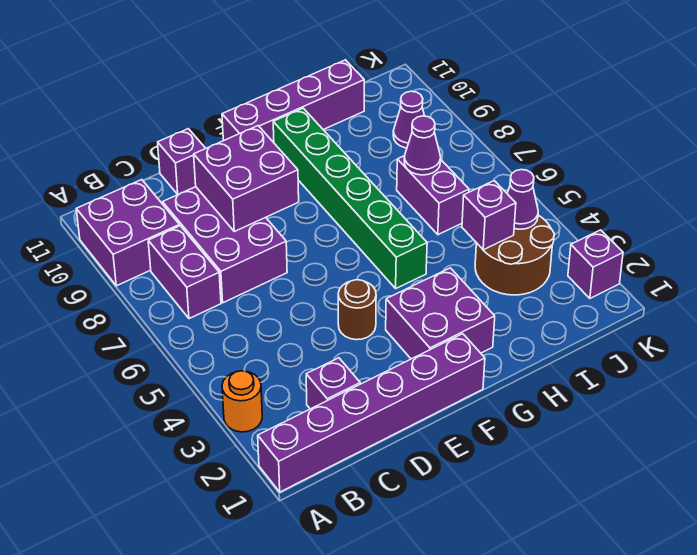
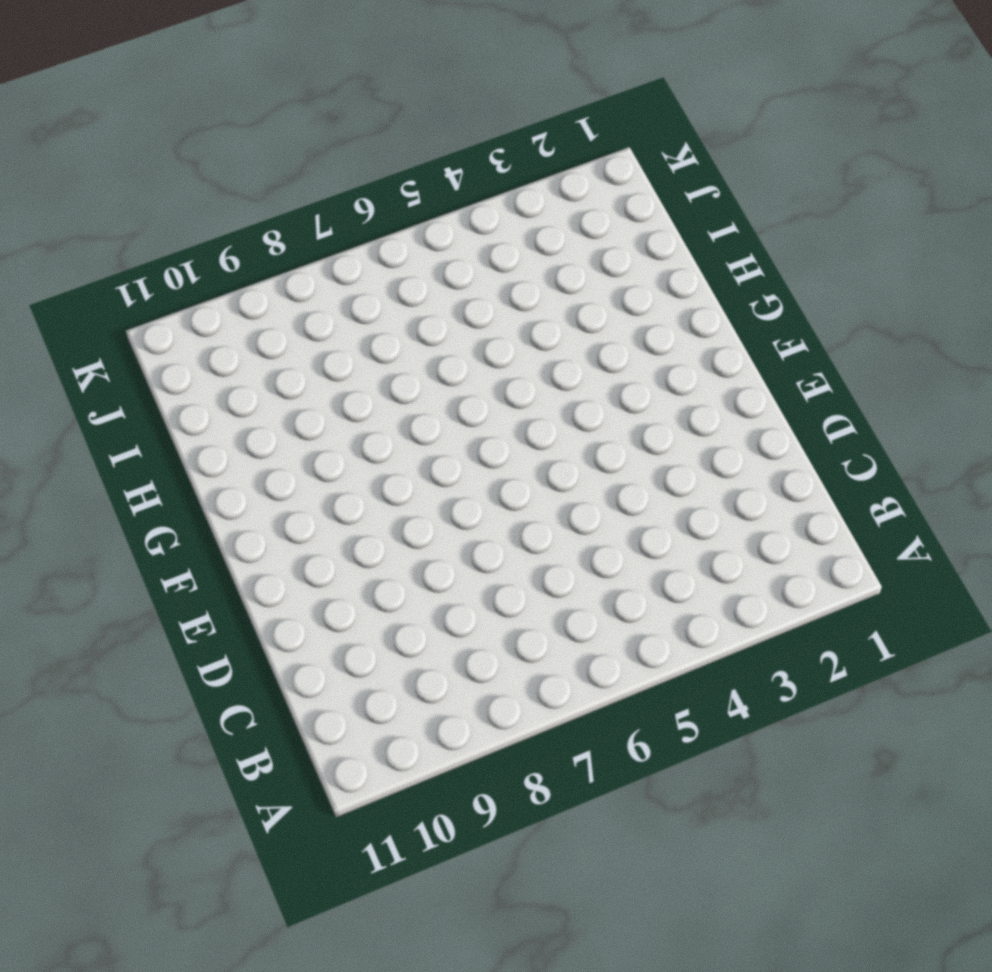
none -> purple brick A1:F1 level 1
none -> orange round brick A3 level 1
none -> purple brick A9:B10 level 1

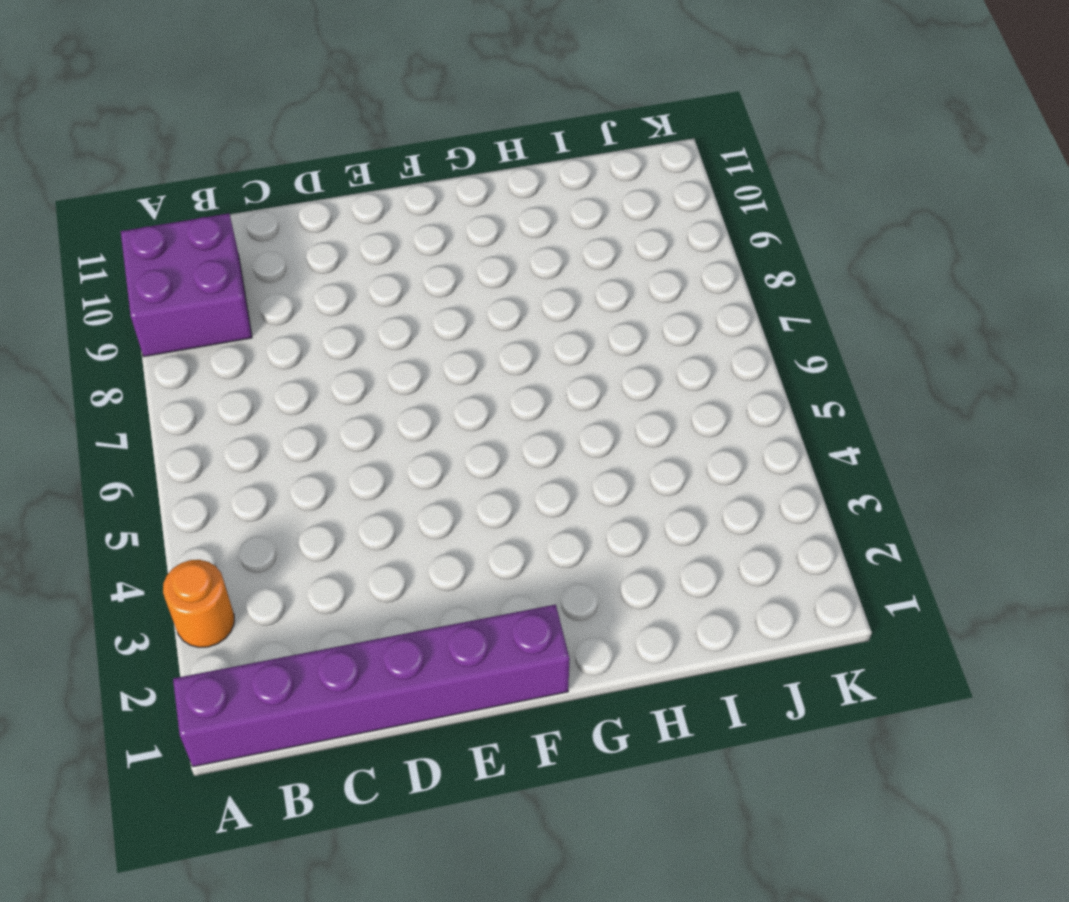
none -> purple brick B7:B8 level 1
none -> purple brick C2 level 1
none -> purple brick C7:D9 level 1

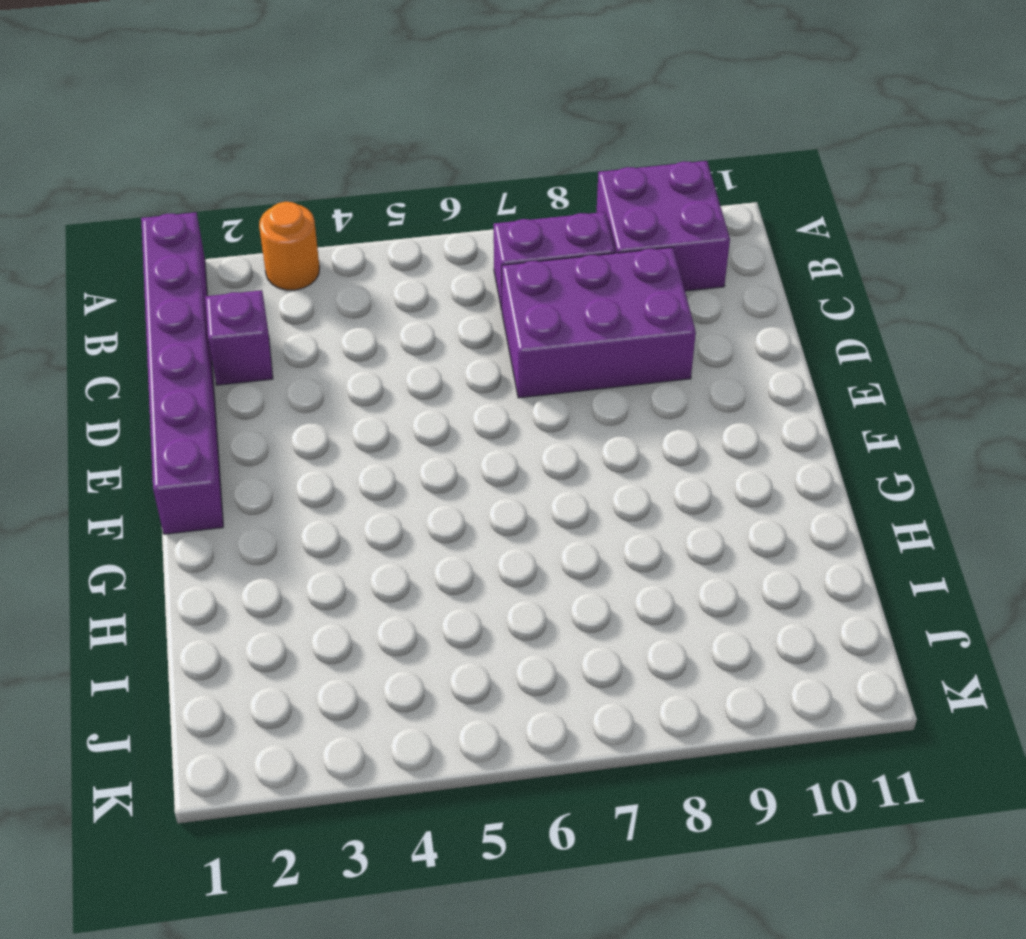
none -> purple brick D11 level 1
none -> brown round brick E4 level 1
none -> purple brick F2:G3 level 1

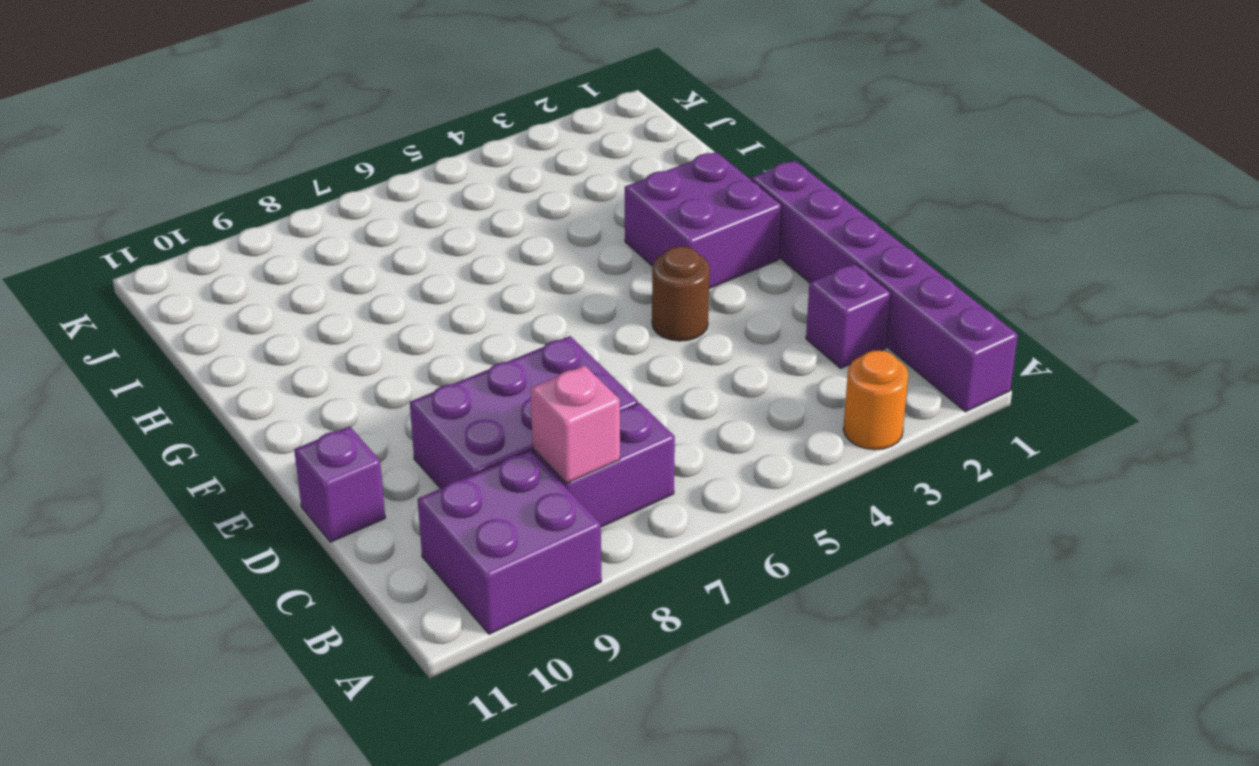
pink brick B8 level 2 -> none
none -> purple brick F11:I11 level 1
none -> green brick G5:G10 level 1
none -> brown round brick I3:J4 level 1

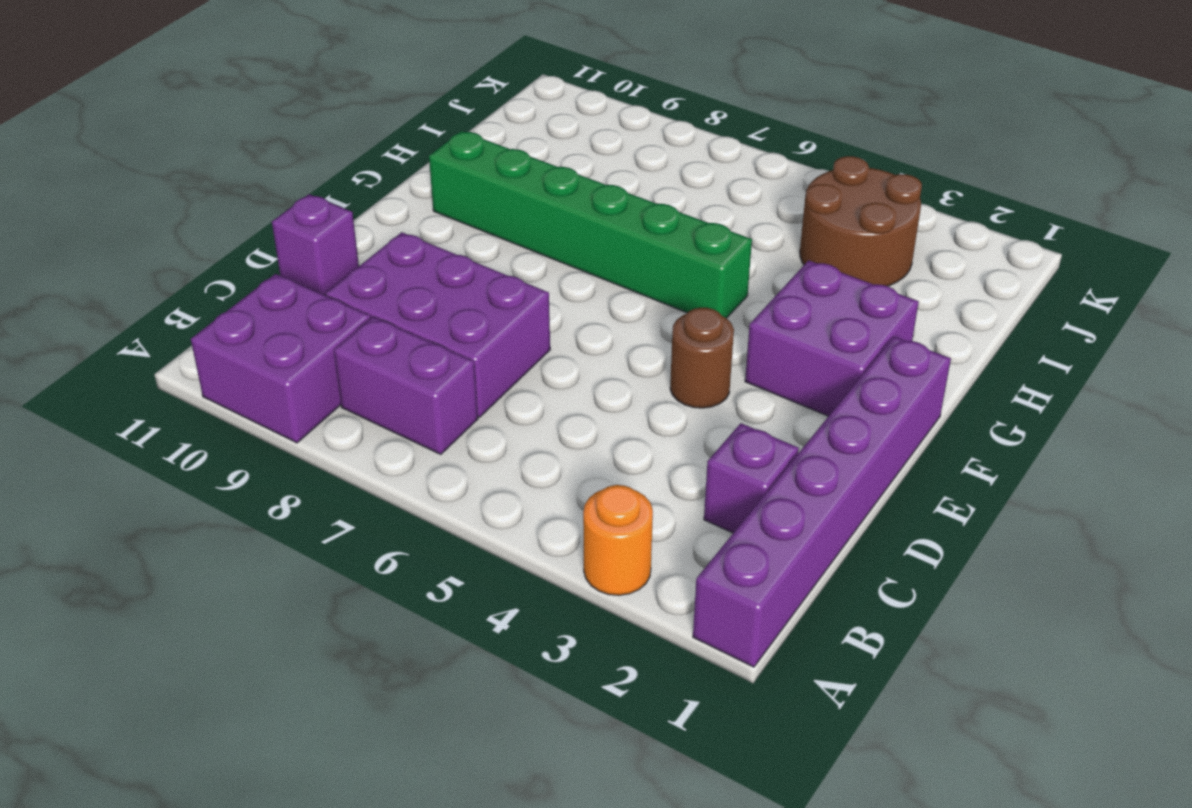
none -> purple brick F11:I11 level 1
none -> purple brick I6:I7 level 1
none -> purple cone J9 level 1

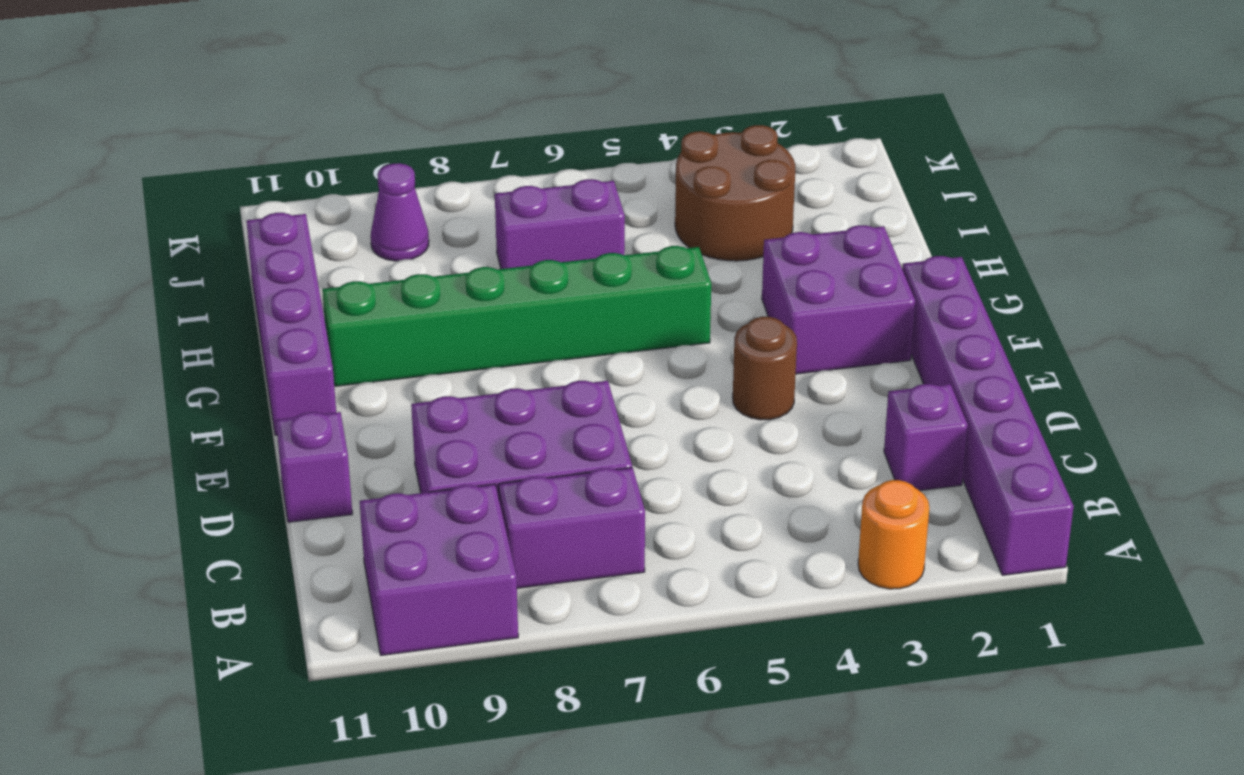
none -> purple brick K2 level 1
none -> purple brick D8:E9 level 2
none -> purple brick I4 level 2

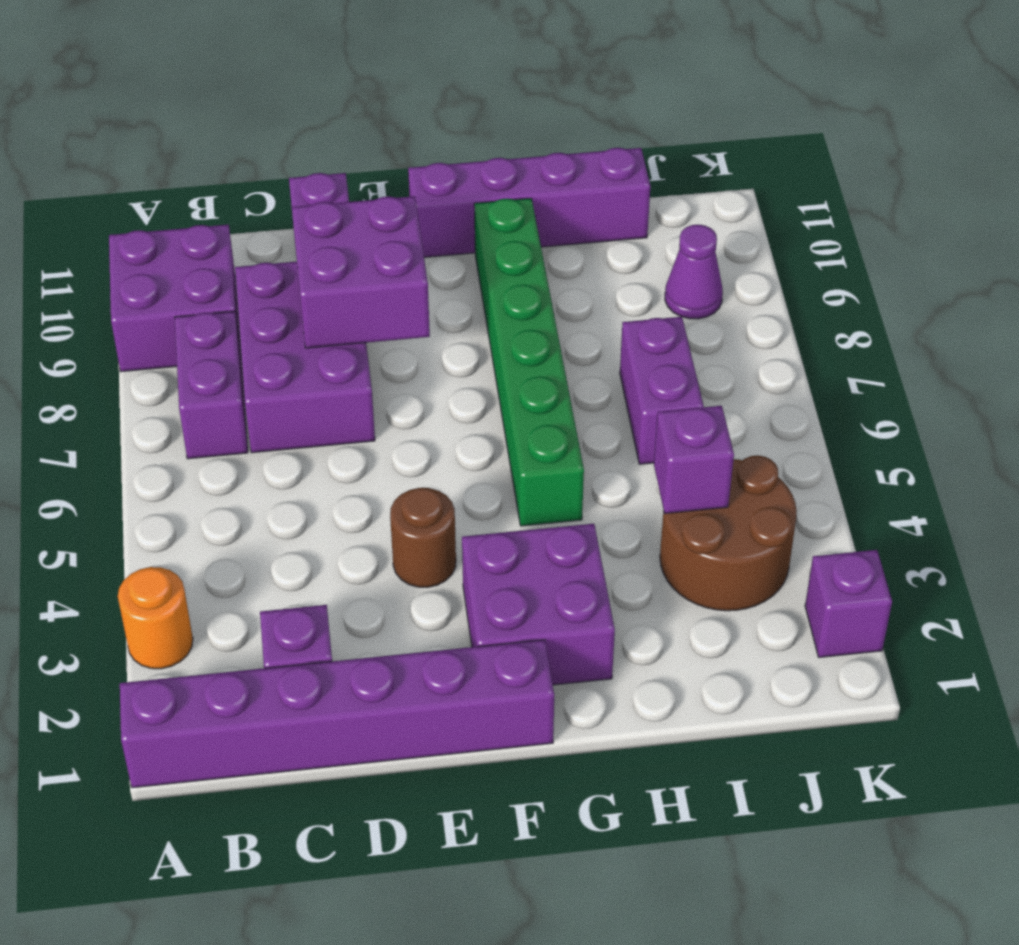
none -> purple cone I7 level 2
none -> purple cone J4 level 2

